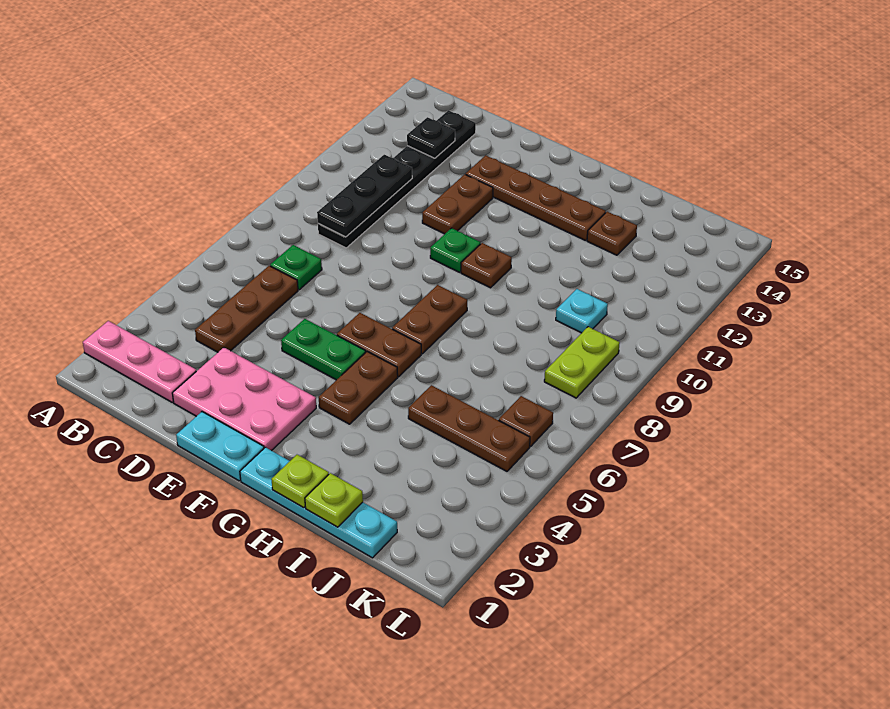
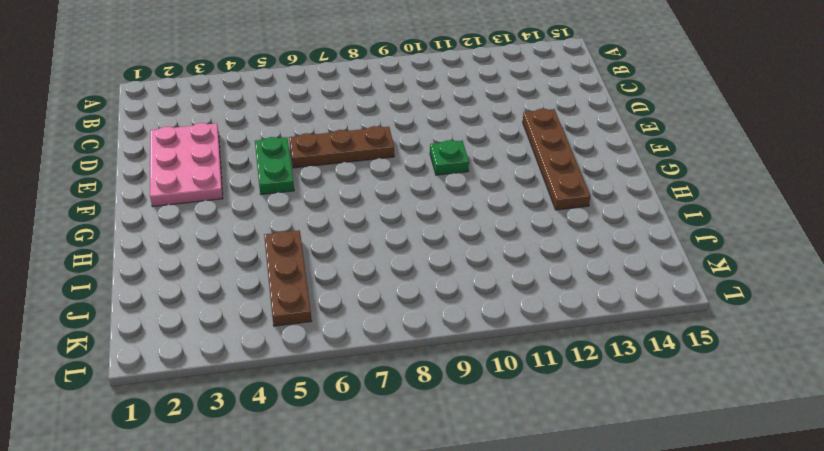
brown plate E6:E8 level 1 -> brown plate C4:C6 level 1
none -> pink plate A2:C2 level 1
none -> green plate C7 level 1
none -> black plate C9:C14 level 1

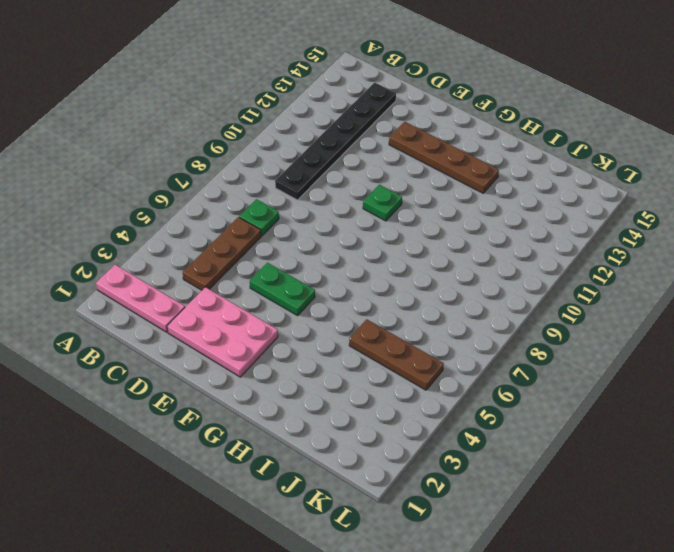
none -> cyan plate E1:F1 level 1
none -> brown plate E11:E12 level 1
none -> brown plate F6:G6 level 1

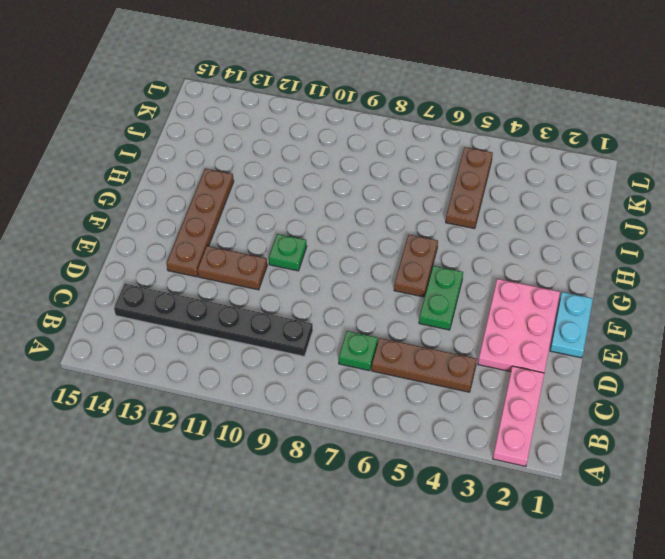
none -> cyan plate G1:J1 level 1
none -> brown plate G4:G5 level 1
none -> brown plate G7:G8 level 1

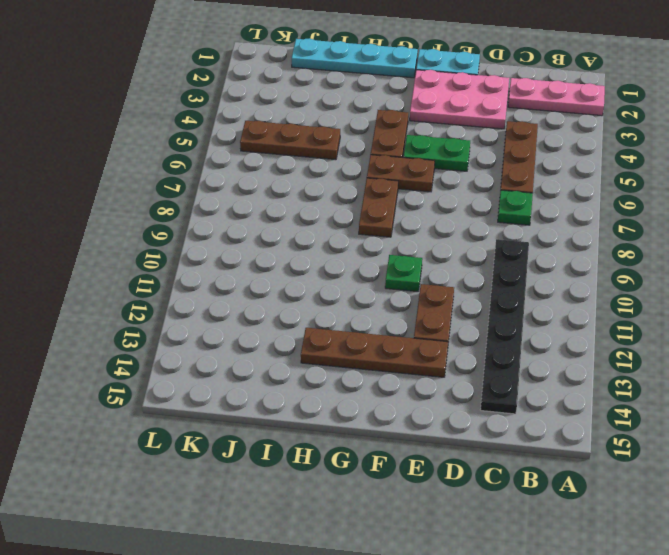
none -> brown plate G10 level 1
none -> brown plate I13 level 1
none -> cyan plate J10 level 1

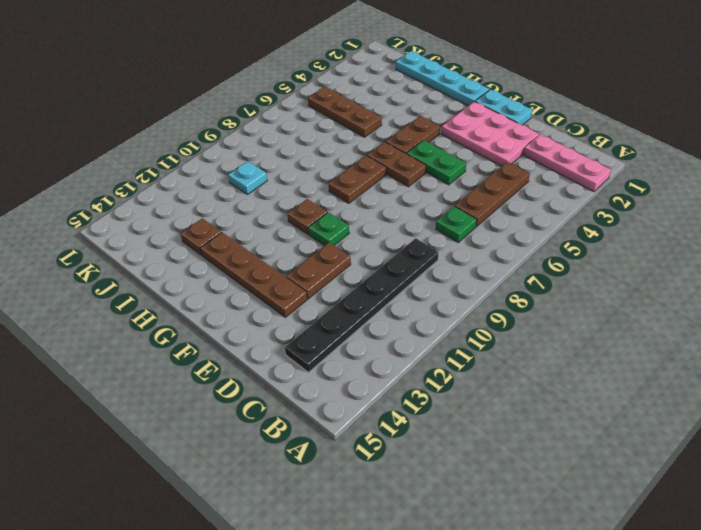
none -> brown plate K6 level 1
none -> lime plate K8:K9 level 1
none -> black plate C9:C11 level 2

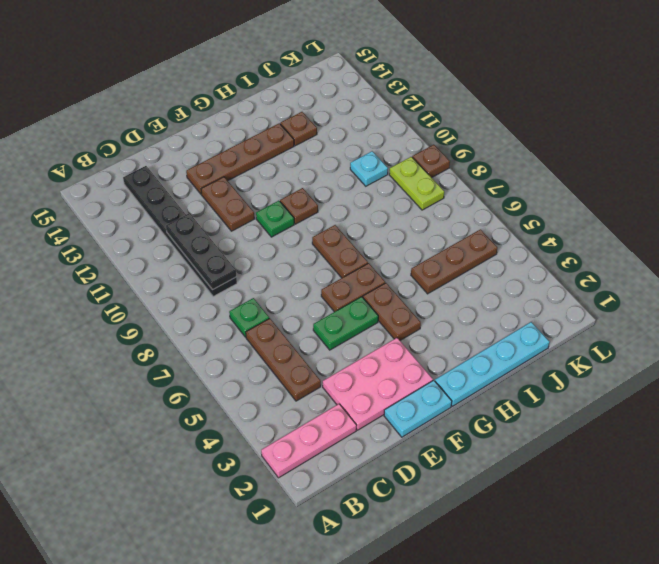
brown plate L9 level 1 -> brown plate K6 level 1
none -> black plate C13 level 2
none -> lime plate H1 level 2
none -> lime plate I1 level 2

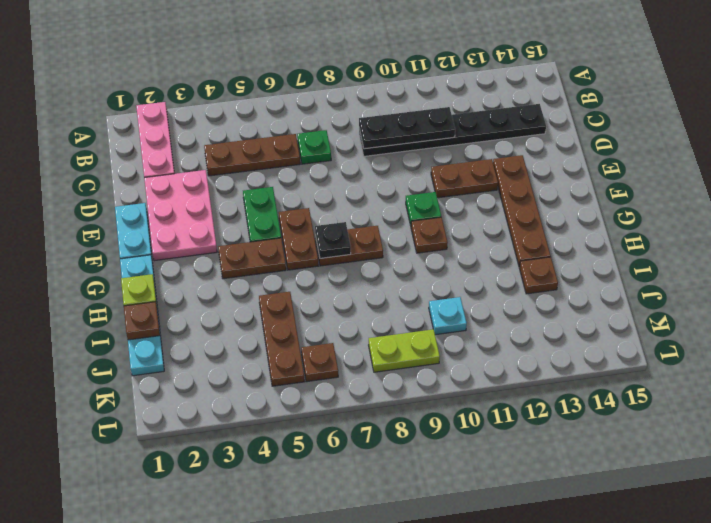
black plate G7 level 2 -> black plate C13 level 2
brown plate I1 level 2 -> lime plate I1 level 2

